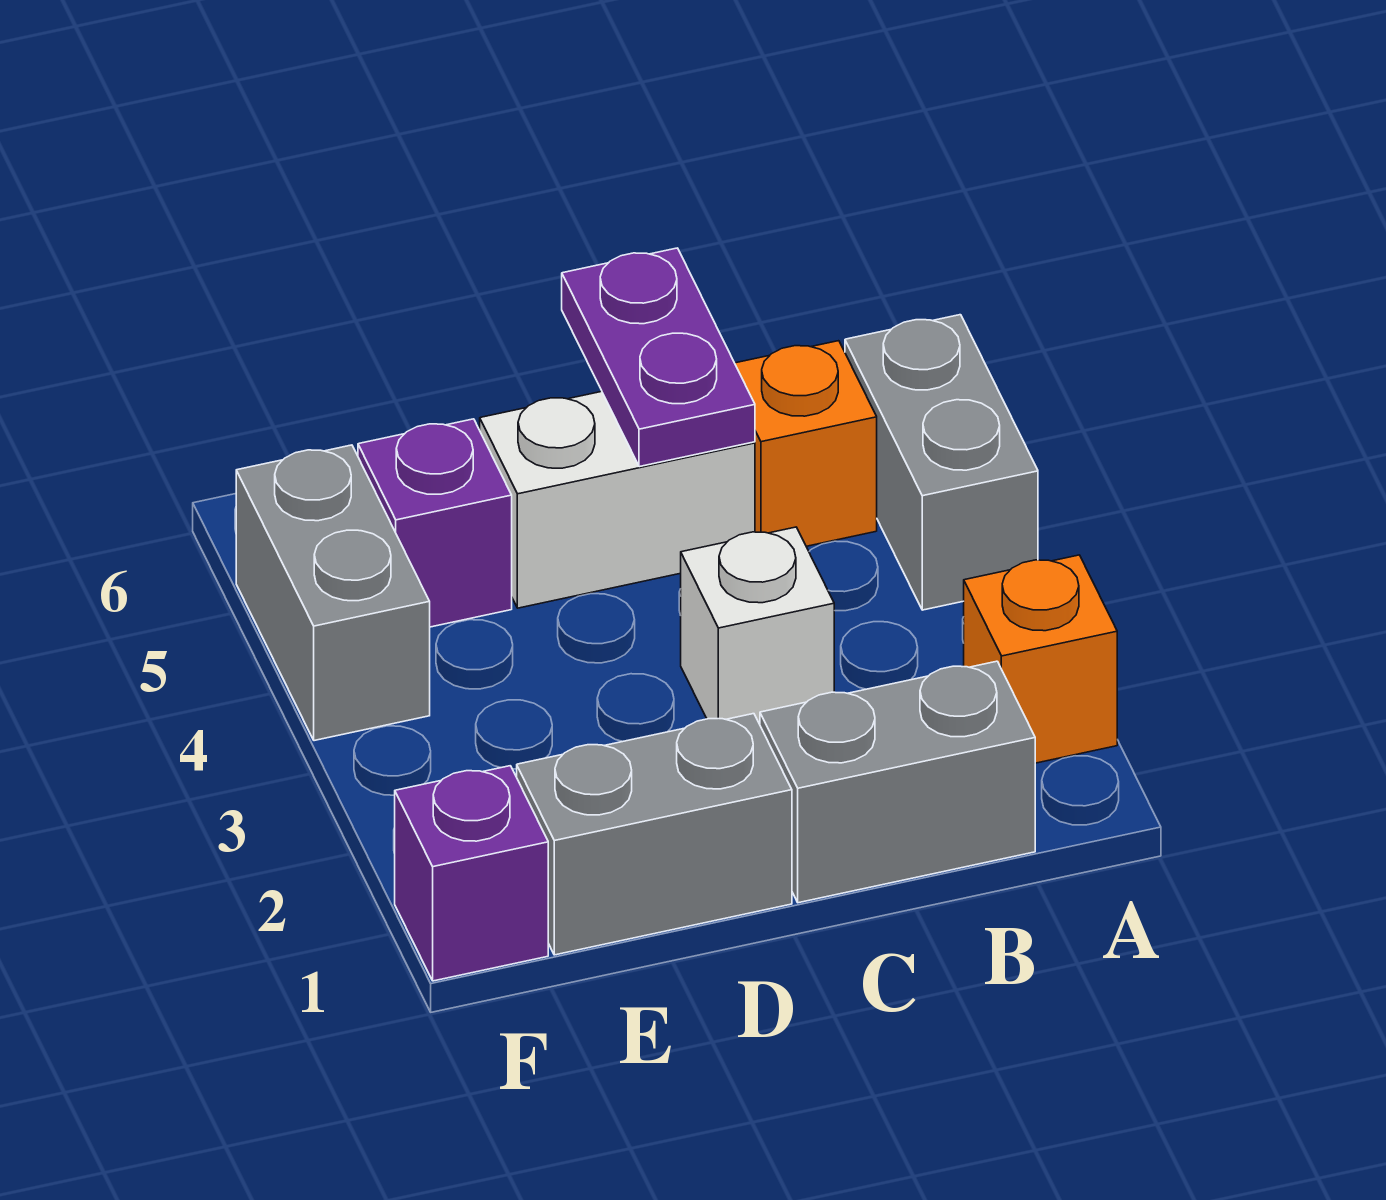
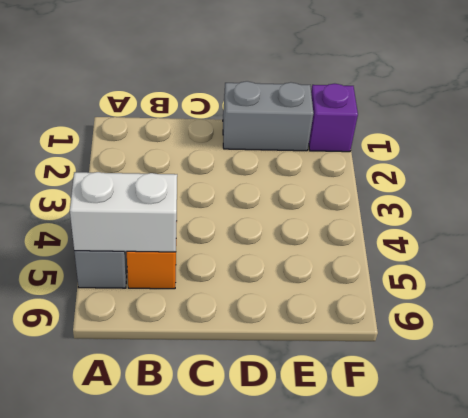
white brick A5:B5 level 2 -> white brick C5:D5 level 1
none -> orange brick A2 level 1
none -> grey brick B1:C1 level 1

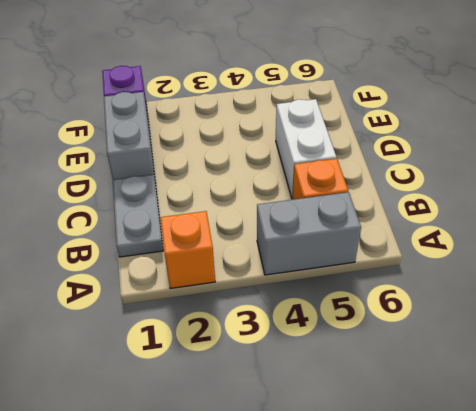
grey plate B1:C1 level 1 -> grey brick B1:C1 level 1
none -> white brick C3 level 1
none -> purple brick E5 level 1

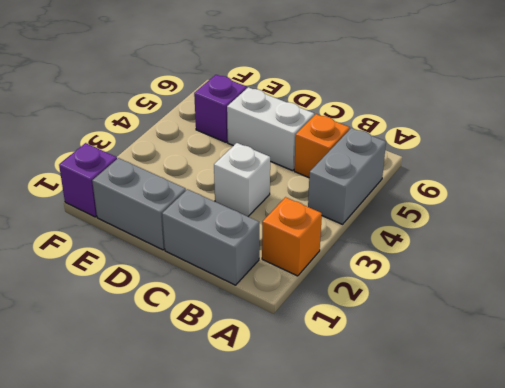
none -> grey brick F4:F5 level 1
none -> purple plate C5:C6 level 2

